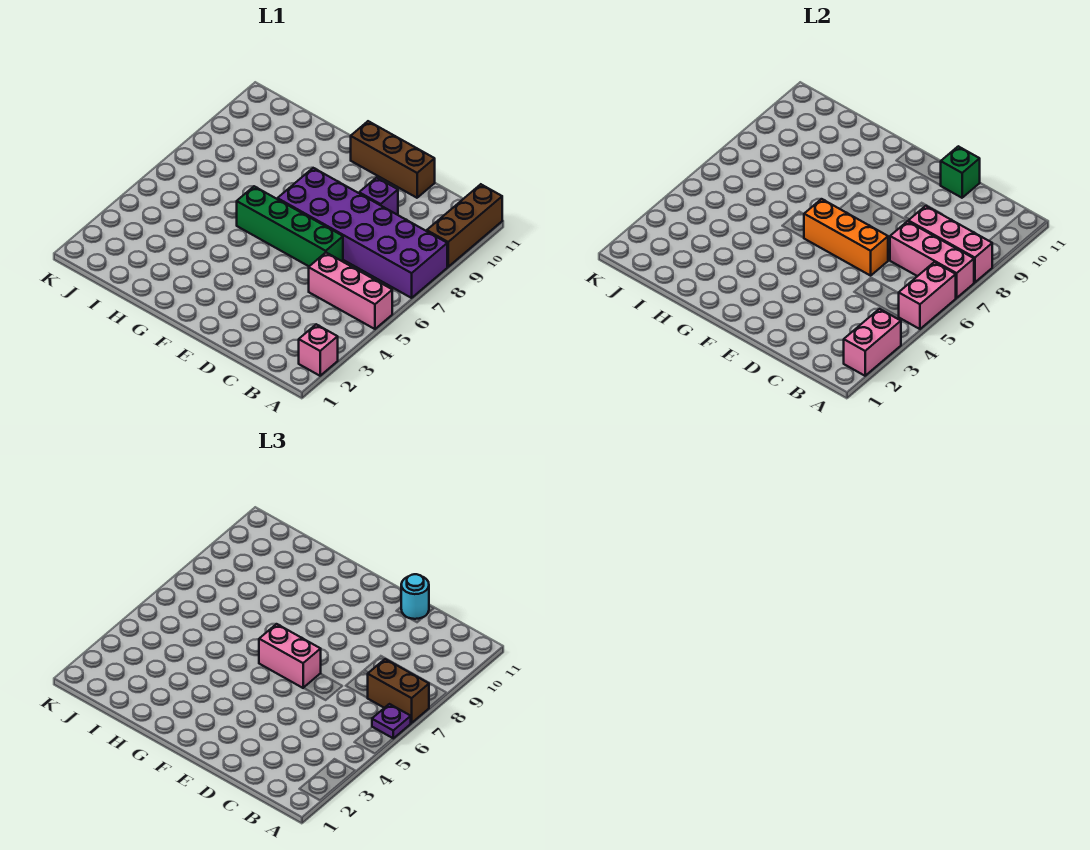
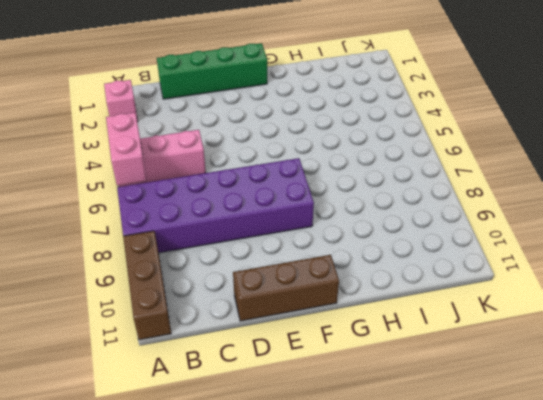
green brick C1:F1 level 1 -> green brick D6:G6 level 1
none -> purple brick D9 level 1
none -> pink brick A2:A3 level 2
none -> pink brick A7:C7 level 2

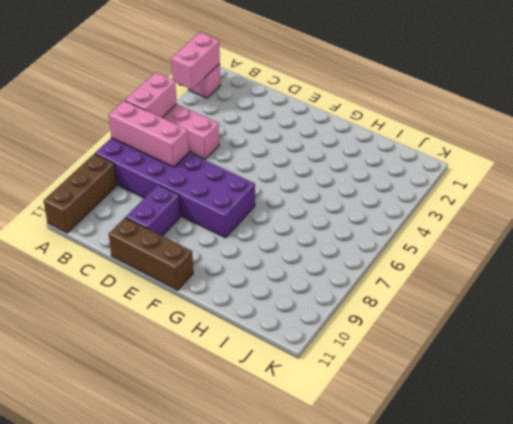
purple brick D9:D10 level 1 -> purple brick D9 level 1
none -> green brick D6:G6 level 1
none -> pink brick A8:C8 level 2
none -> orange brick D6:F6 level 2

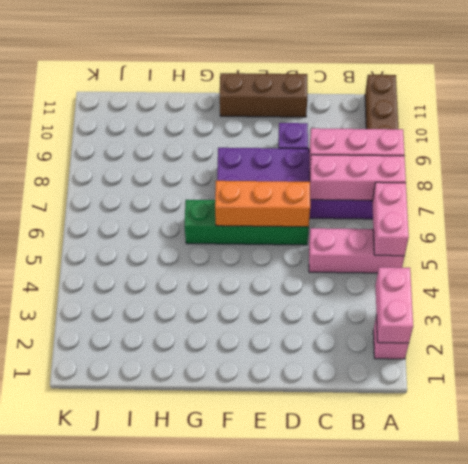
none -> green brick D11 level 2
none -> purple plate A6 level 3
none -> brown brick A7:B7 level 3

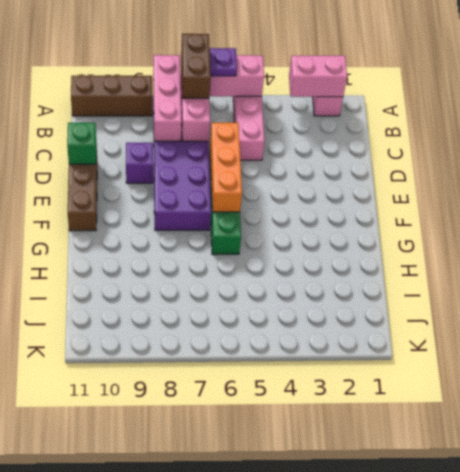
none -> cyan round brick D11 level 3
none -> pink brick E6:F6 level 3

